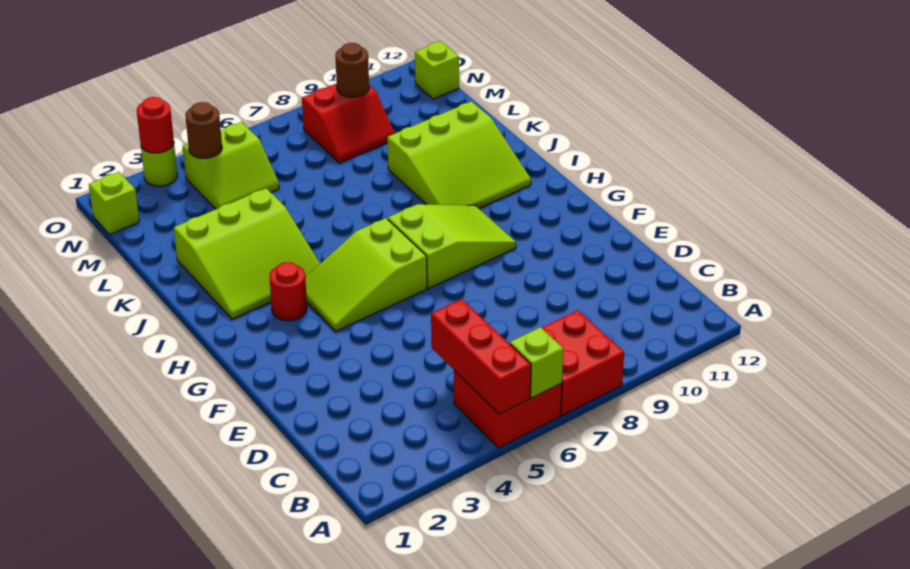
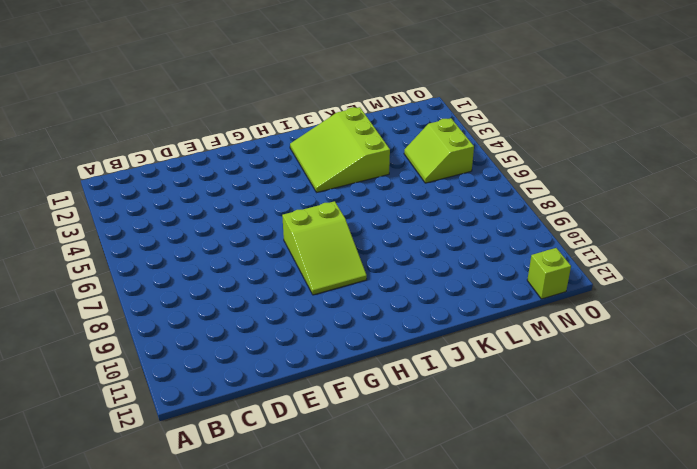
none -> red brick A5:B6 level 1
none -> red brick A7:B8 level 1
none -> lime slope G4:H6 level 1 top 6

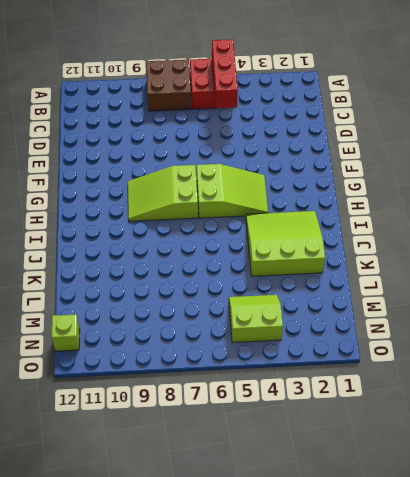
brown brick A7:B8 level 1 -> red brick A7:B8 level 1
none -> red round brick H3 level 1
none -> lime slope I9:K11 level 1 top K
none -> red slope M8:N9 level 1 top N

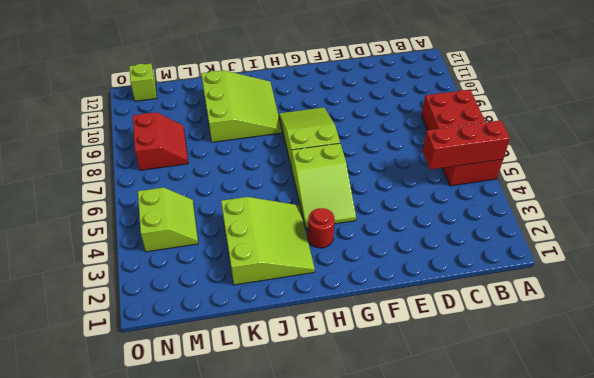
none -> lime brick N1 level 1
none -> lime round brick O3 level 1
none -> lime brick A6 level 2

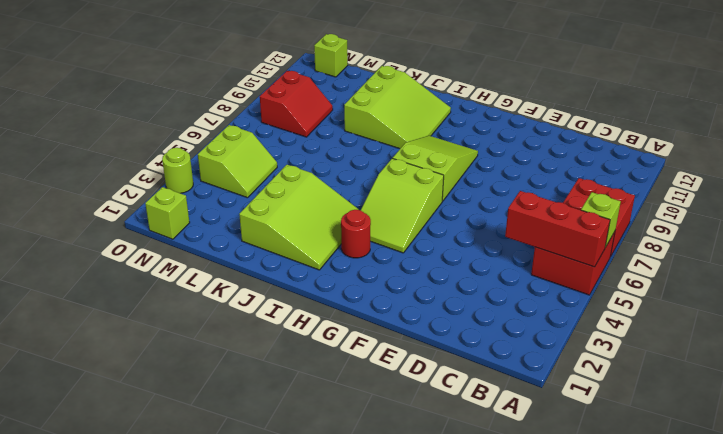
none -> brown round brick N4 level 2
none -> brown round brick N9 level 2
none -> red round brick O3 level 2

